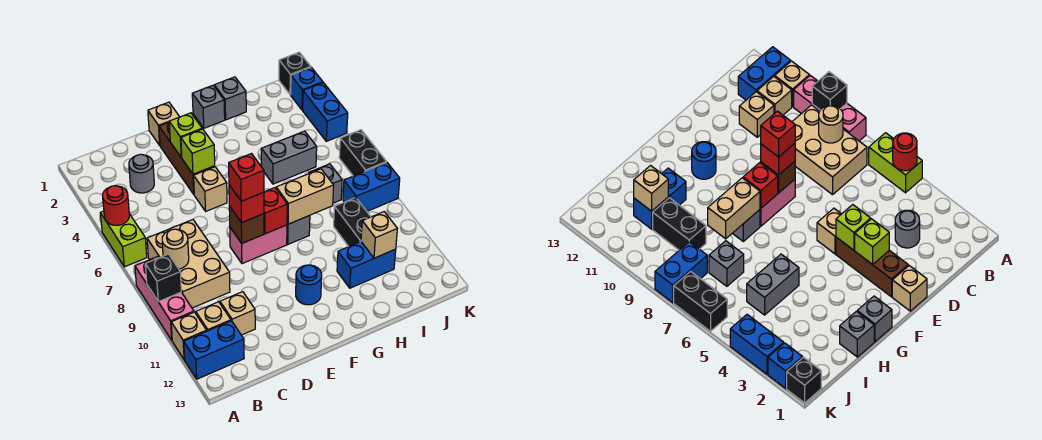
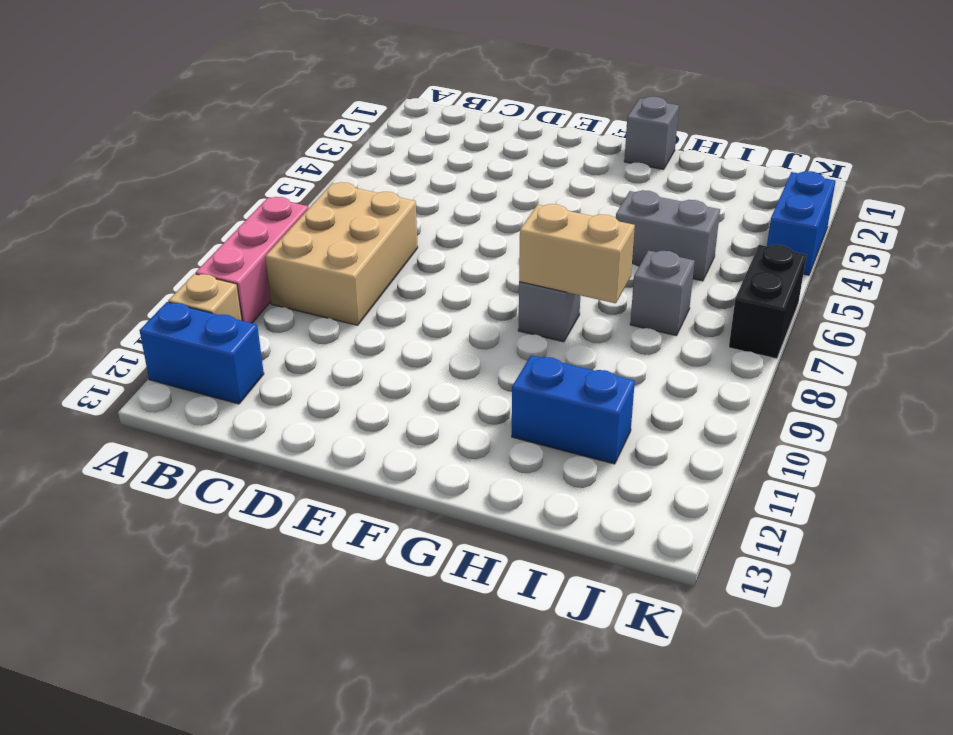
none -> lime brick A5:A6 level 1
none -> tan brick B11 level 1
none -> grey round brick C3 level 1
none -> tan brick C11 level 1

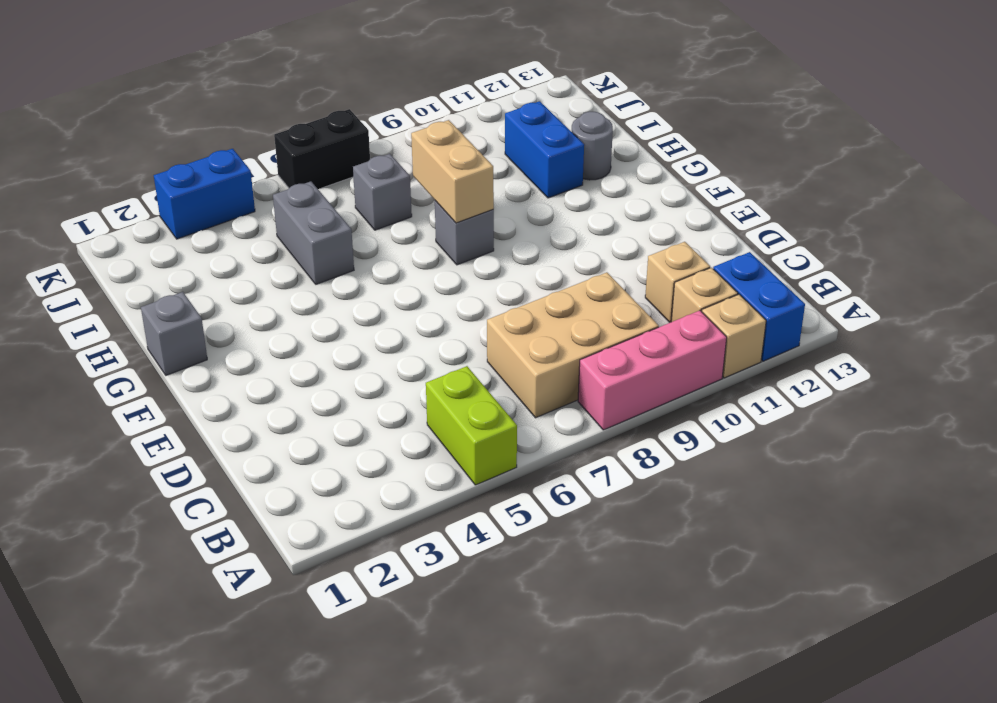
lime brick A5:B5 level 1 -> lime brick A5:A6 level 1
grey round brick H12 level 1 -> grey round brick C3 level 1
none -> tan brick E1 level 1
none -> brown brick E2:E4 level 1
none -> tan brick E5 level 1
none -> pink brick E8:F8 level 1

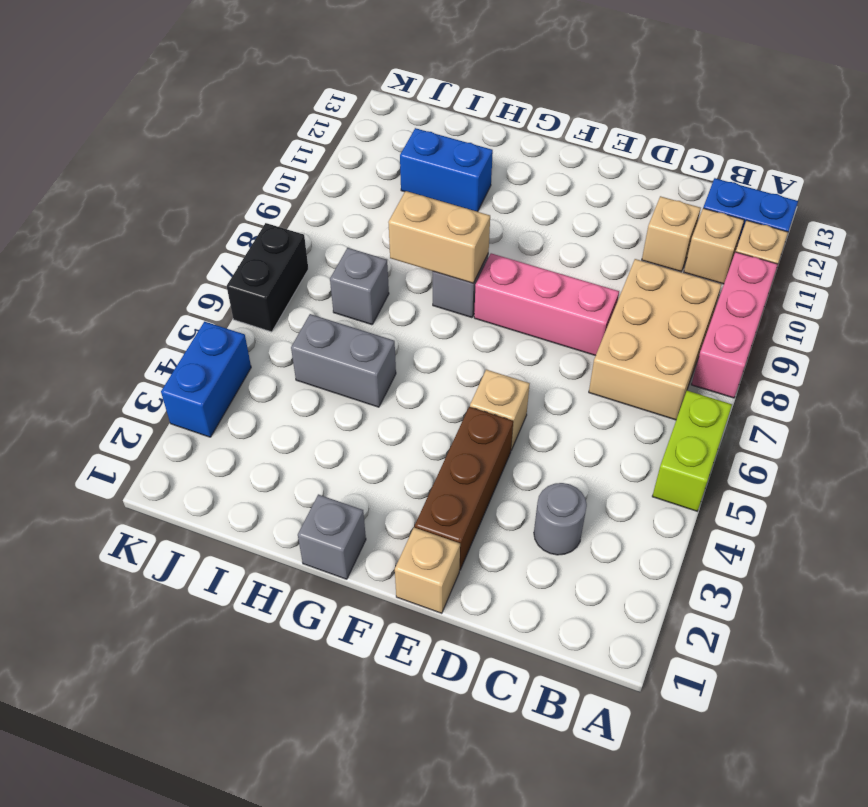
pink brick D8:F8 level 1 -> pink brick E8:F8 level 1
none -> blue round brick F11 level 1
none -> grey brick H1 level 1
none -> black brick I9:I10 level 1
none -> blue brick J8:K8 level 1

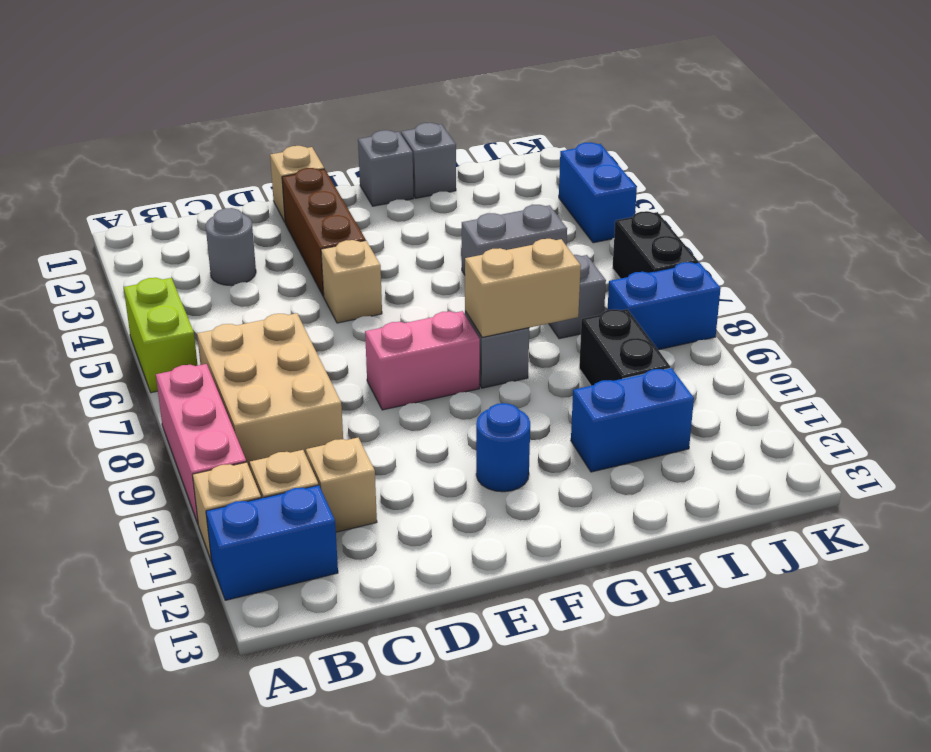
none -> black brick K1 level 1
none -> blue brick K2 level 1
none -> red round brick A5 level 2
none -> black brick A9 level 2

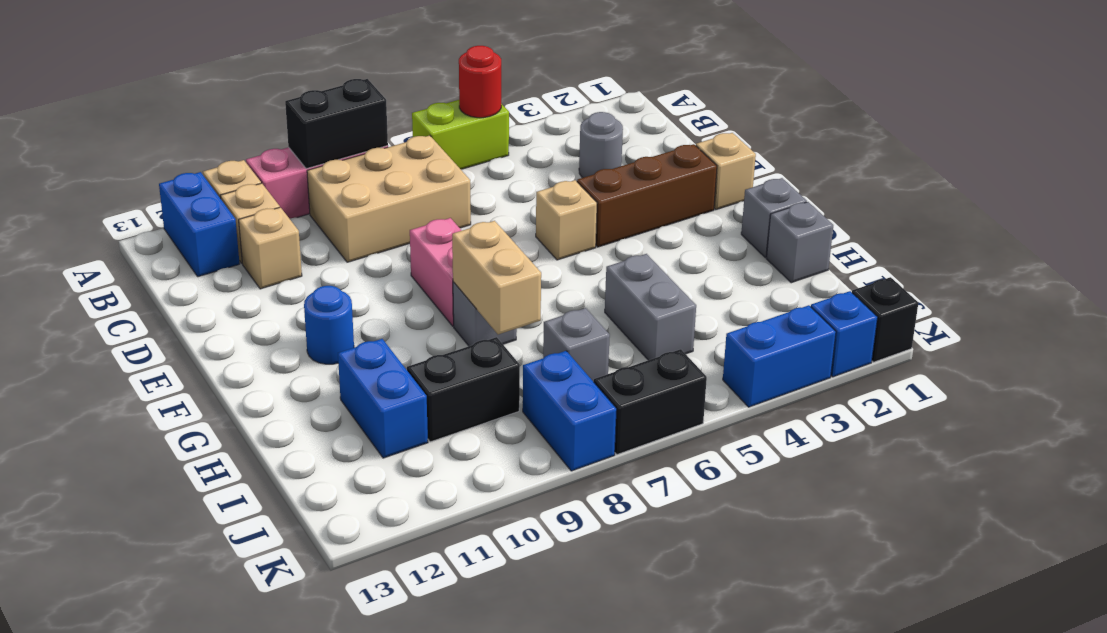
black brick A8:A9 level 2 -> black brick A9 level 2
none -> tan round brick B8 level 2
none -> lime brick E3 level 2
none -> lime brick E4 level 2
none -> brown brick E8 level 2

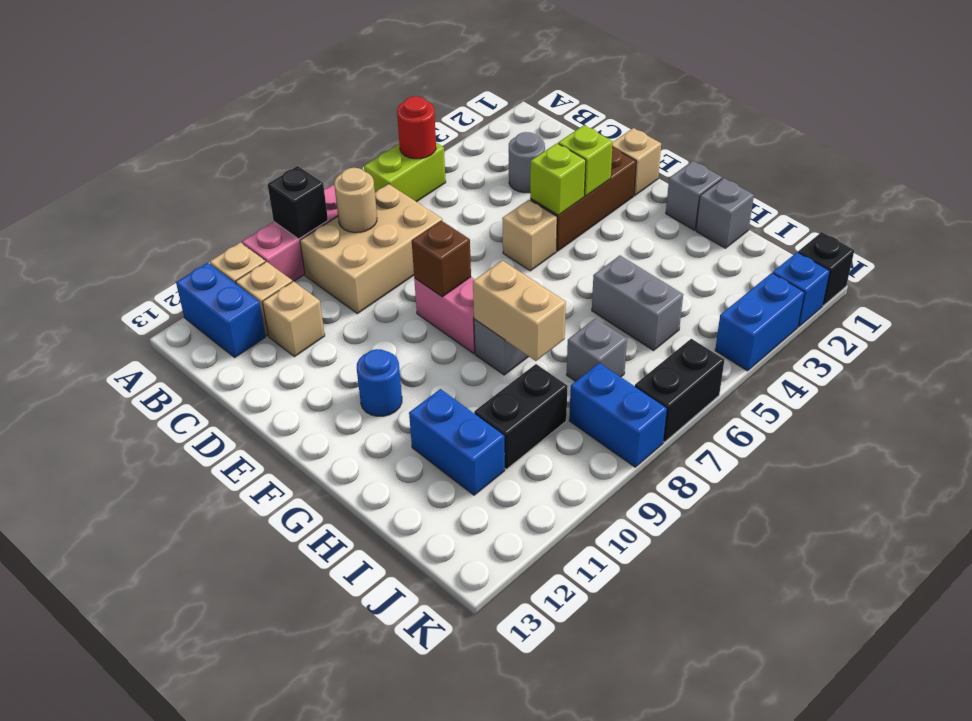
none -> red brick F8 level 2
none -> tan brick I11 level 2
none -> red brick E8 level 3
none -> red brick E8 level 4

